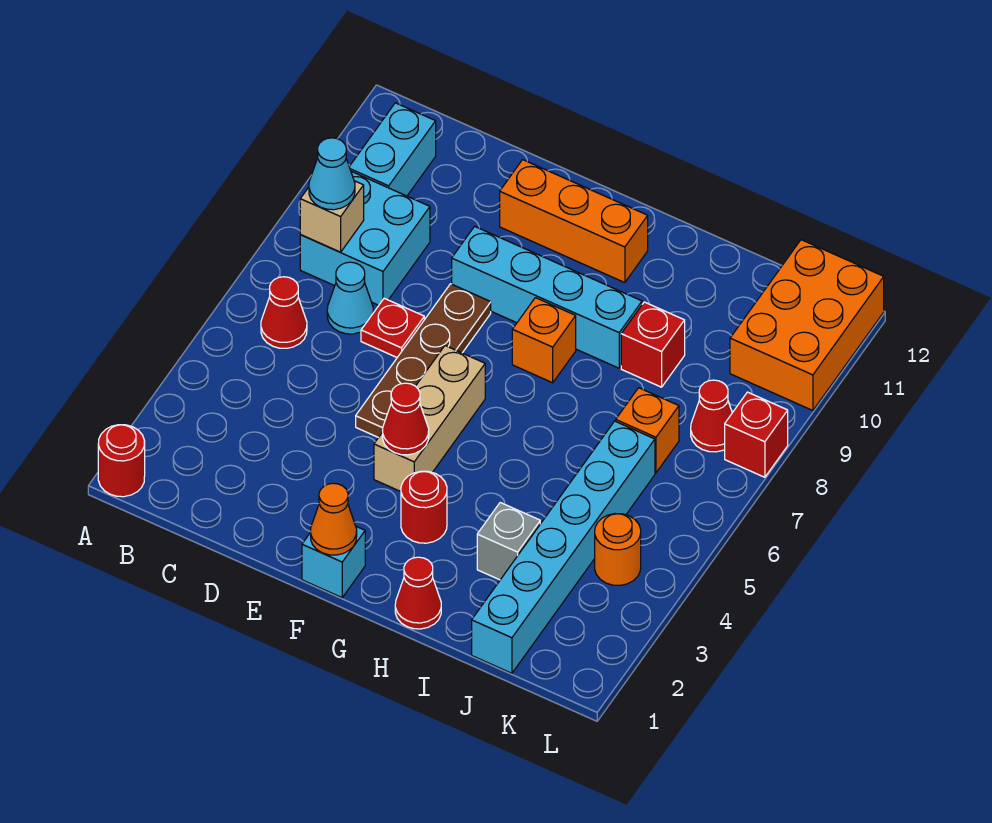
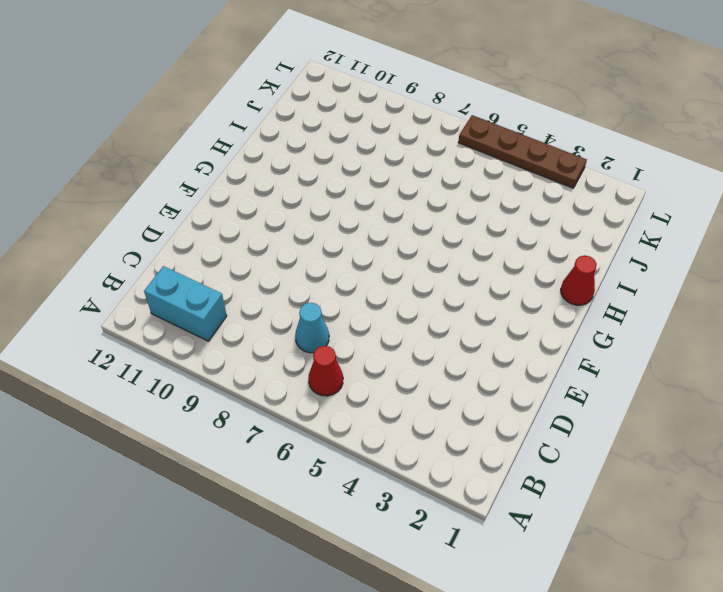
brown plate L3:L6 level 1 -> brown plate E5:E8 level 1
none -> red round brick A1 level 1
none -> cyan brick B8:C9 level 1
none -> red plate D7 level 1

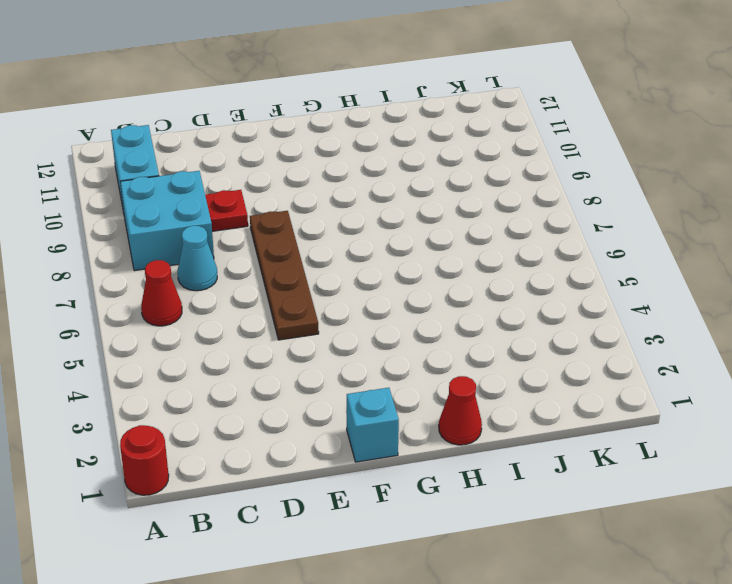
red plate D9 level 1 -> red plate D7 level 1
none -> cyan brick E9:H9 level 1
none -> orange brick E11:G11 level 1
none -> tan brick F4:F6 level 1

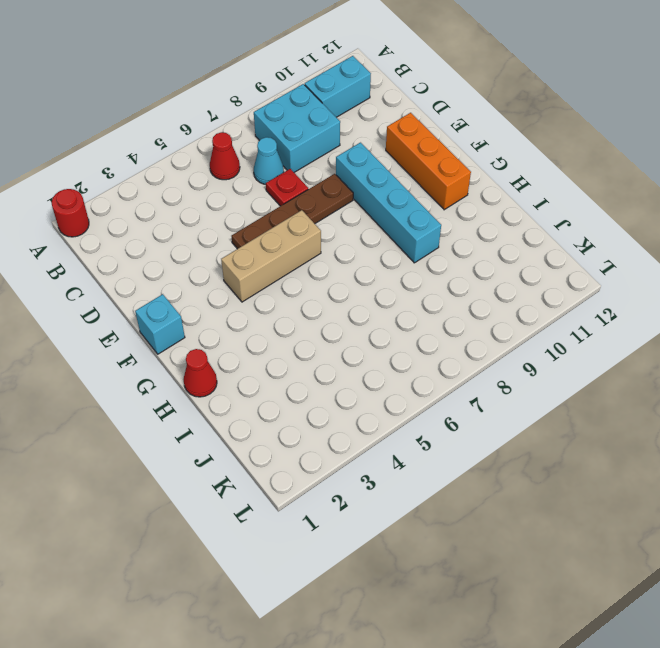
none -> red round brick G3 level 1
none -> orange brick G8 level 1
none -> grey brick I3 level 1

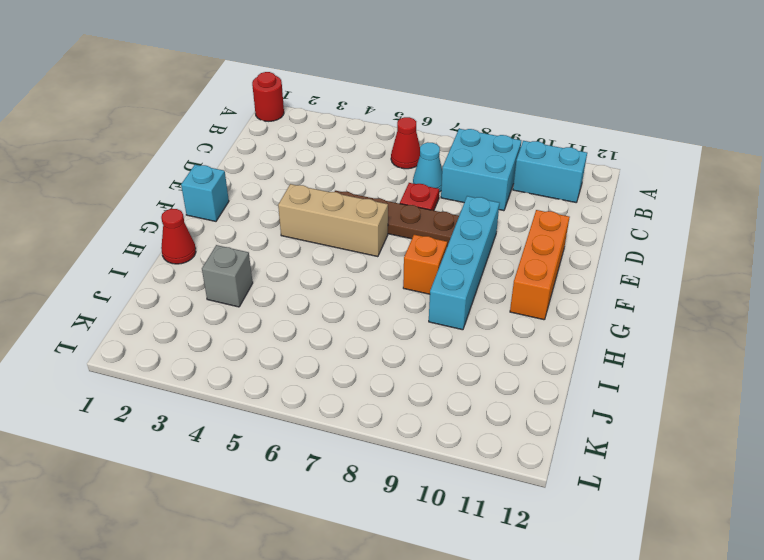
none -> red round brick G3 level 1
none -> red brick I9 level 1
none -> cyan brick J1:J6 level 1

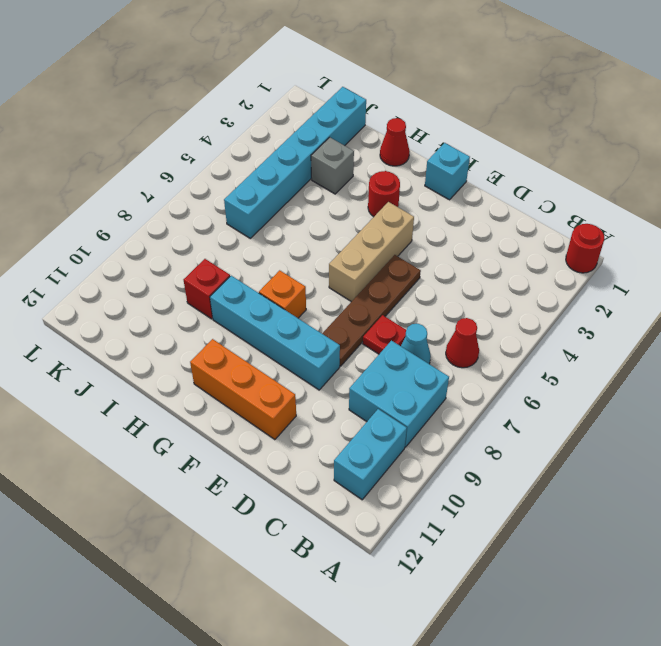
none -> orange brick J7 level 1
none -> orange round brick K4 level 1
none -> red cone K8 level 1

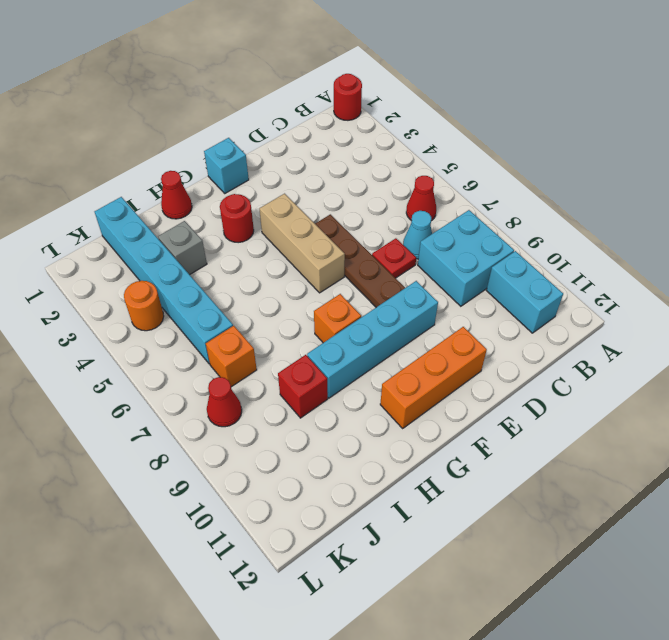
none -> orange brick K10:L12 level 1
none -> red brick L8 level 1
none -> tan brick B8 level 2

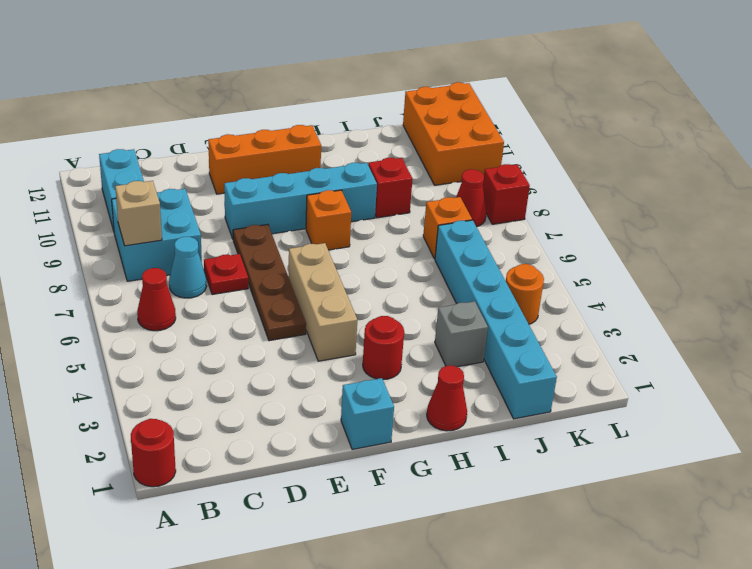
none -> orange cone F1 level 2
none -> red cone F4 level 2
none -> cyan cone B8 level 3

